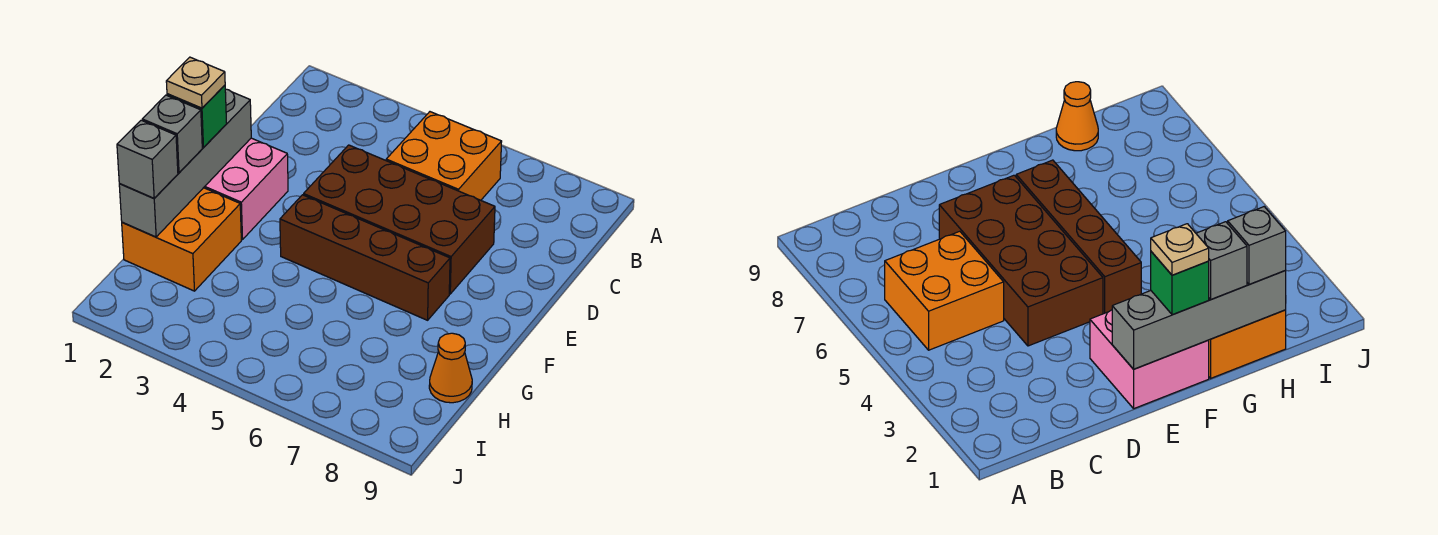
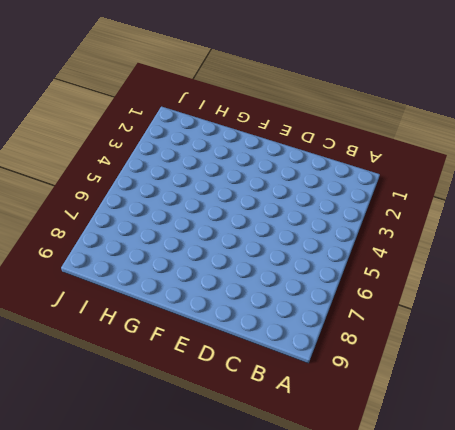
none -> orange brick B5:C6 level 1
none -> brown brick D4:E7 level 1

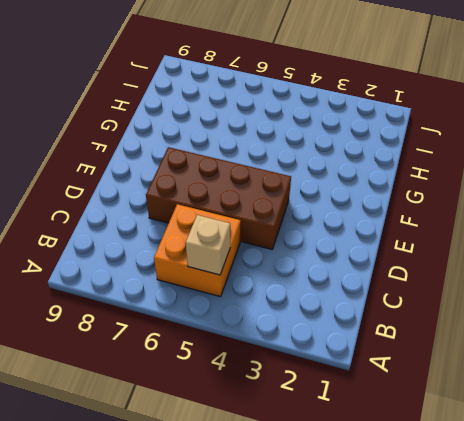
tan brick B5 level 2 -> none
none -> pink brick E1:F2 level 1
none -> brown brick F4:F7 level 1

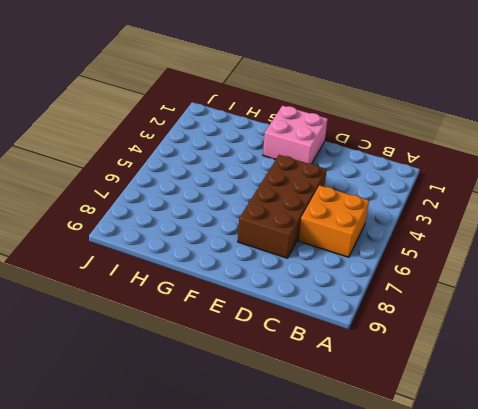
none -> brown brick F4:F7 level 1
none -> orange brick G1:H2 level 1

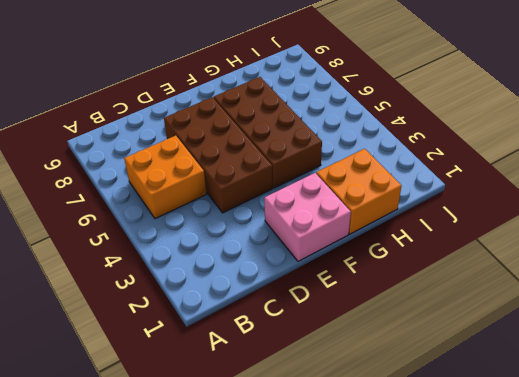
brown brick F4:G7 level 1 -> brown brick F4:F7 level 1
none -> orange cone H9 level 1
none -> grey brick E1:H1 level 2

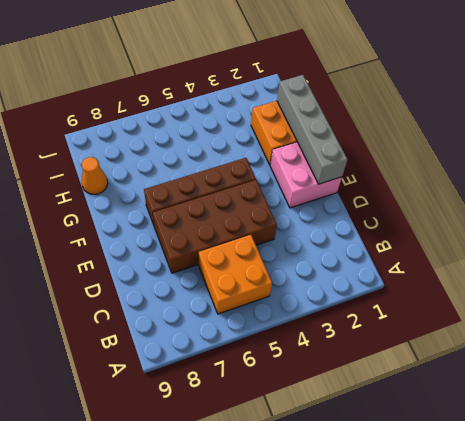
none -> green brick F1 level 3
none -> grey brick G1 level 3

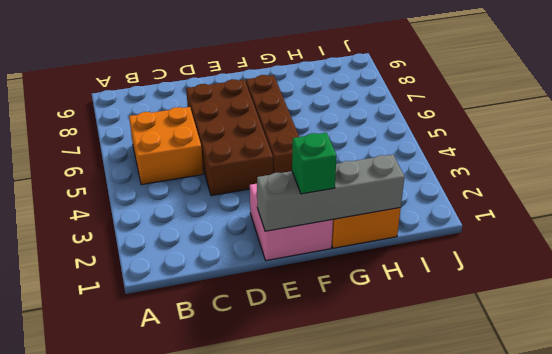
none -> orange cone H9 level 1
none -> grey brick G1 level 3

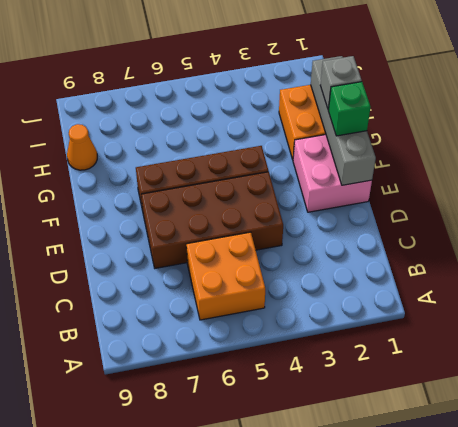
none -> grey brick H1 level 3
none -> tan plate F1 level 4

